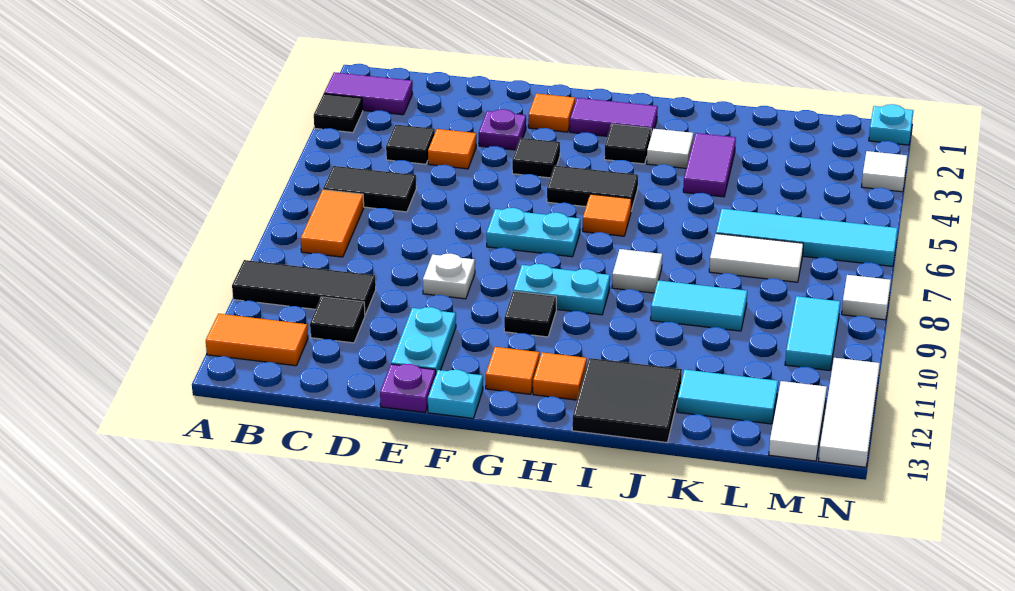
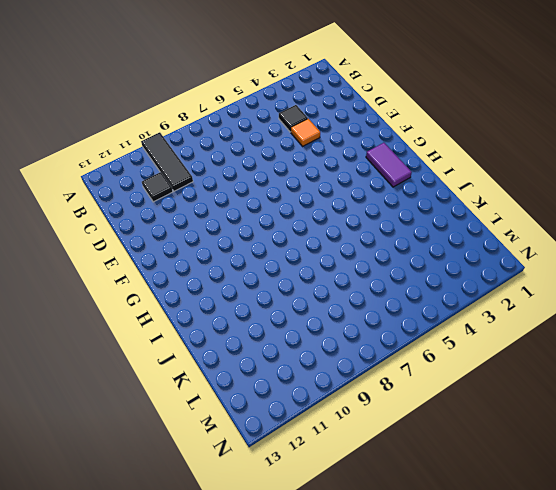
none -> purple tile A2:B2 level 1
none -> black tile A3 level 1
none -> orange tile A12:B12 level 1
none -> black tile B6:C6 level 1

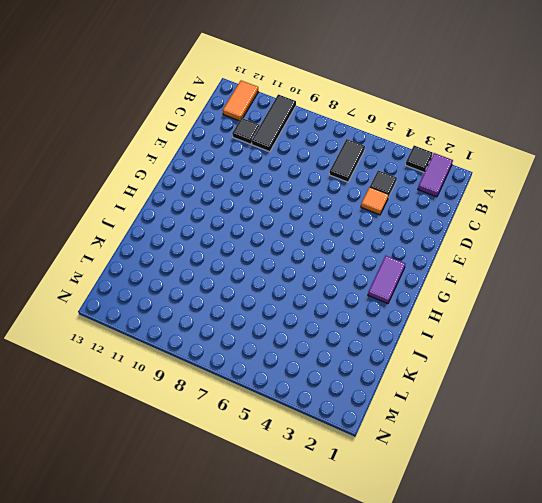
none -> orange tile B7:B8 level 1
none -> purple plate E3 level 1
none -> white plate E9 level 1
none -> cyan plate E11:E12 level 1

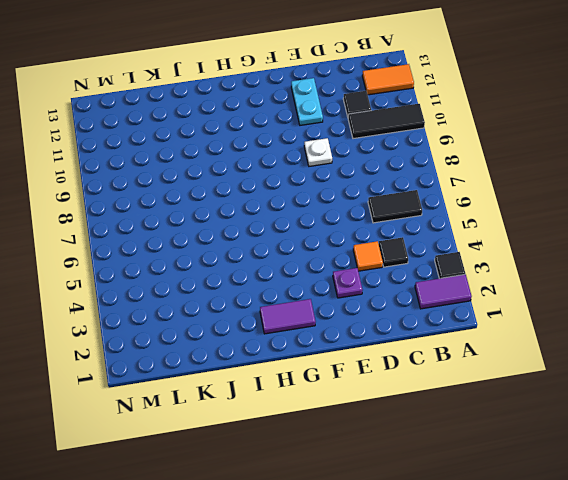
none -> orange tile B7:B8 level 1
none -> purple plate E13 level 1
none -> orange tile F2 level 1
none -> black tile F4 level 1

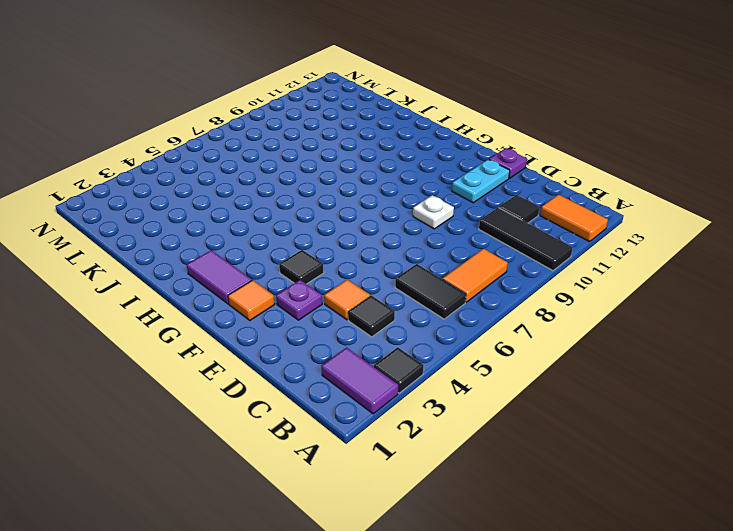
none -> cyan plate F7:G7 level 1
none -> cyan plate F13 level 1
none -> black tile G5:H5 level 1
none -> cyan plate G9:H9 level 1

